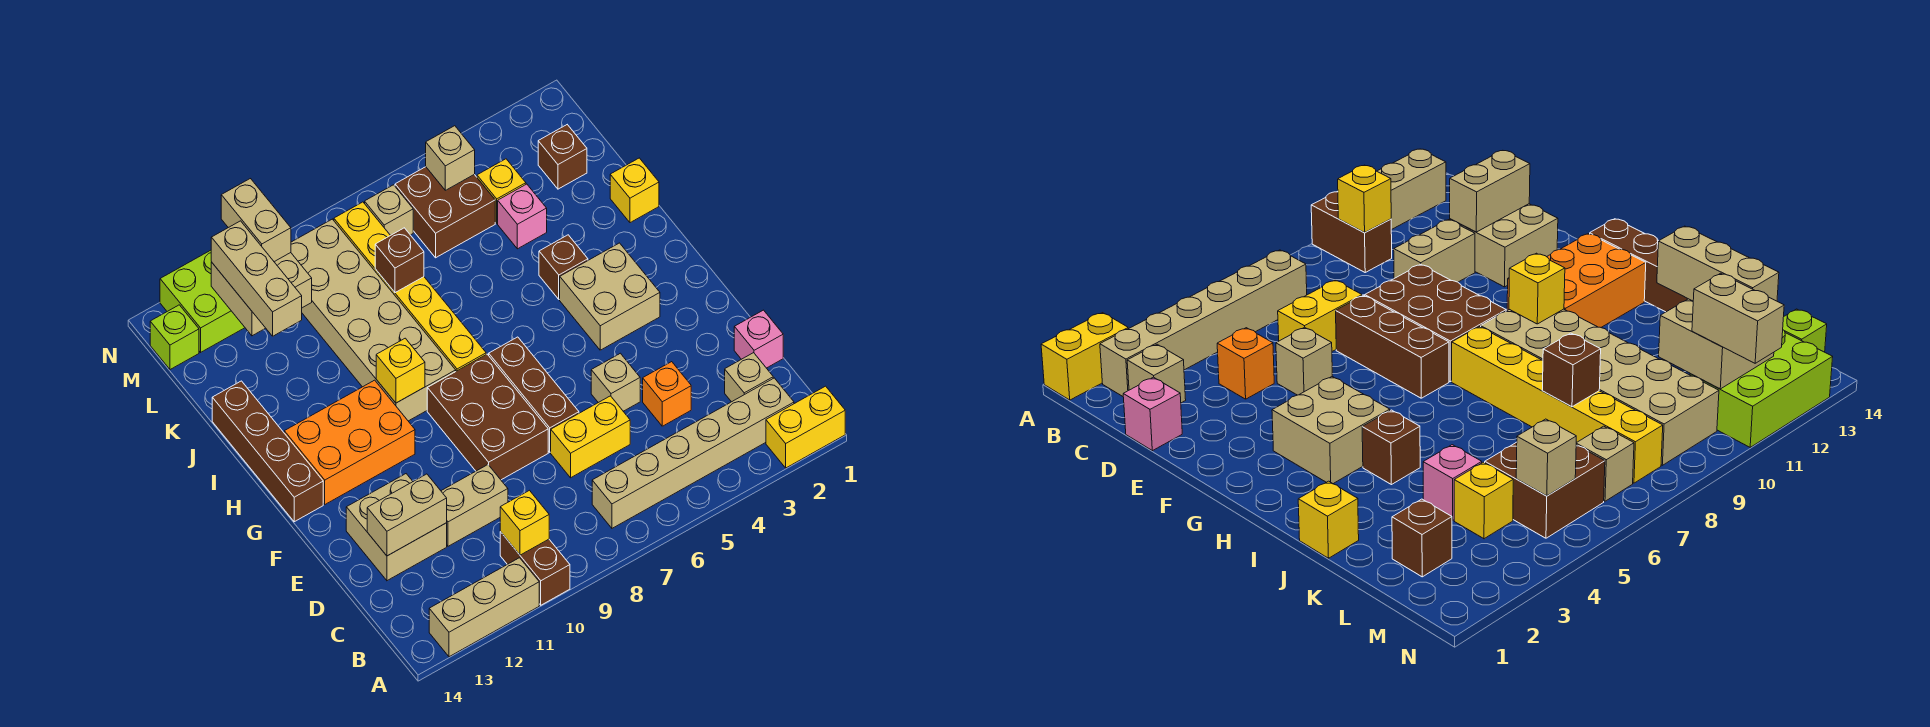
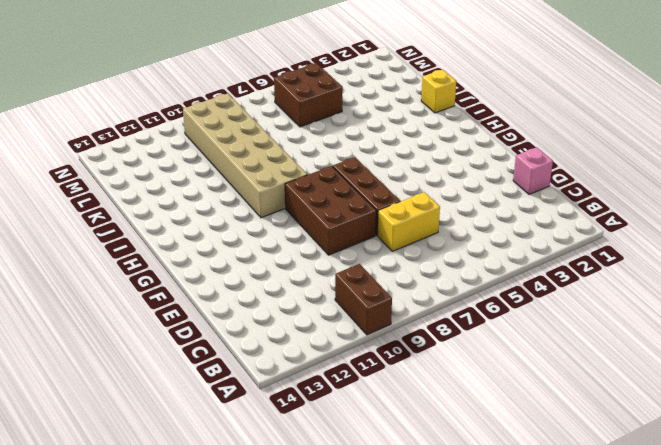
none -> yellow brick A1:A2 level 1
none -> tan brick A11:A13 level 1
none -> tan brick B2:B7 level 1
none -> tan brick C2 level 1

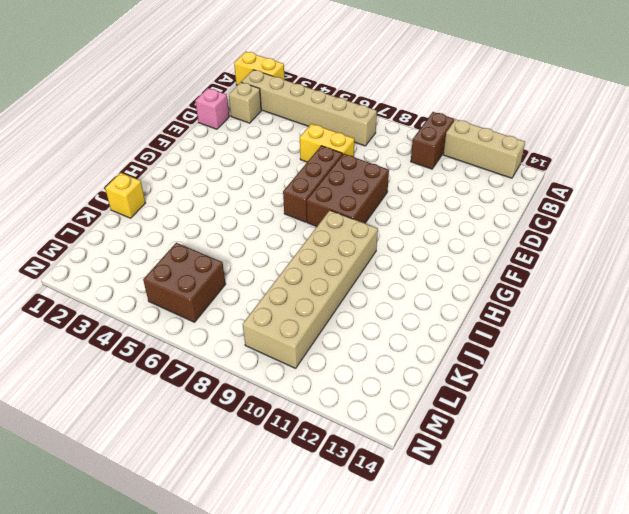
none -> orange brick D4 level 1
none -> tan brick D10:D11 level 1
none -> tan brick D12:E13 level 1
none -> tan brick E5 level 1

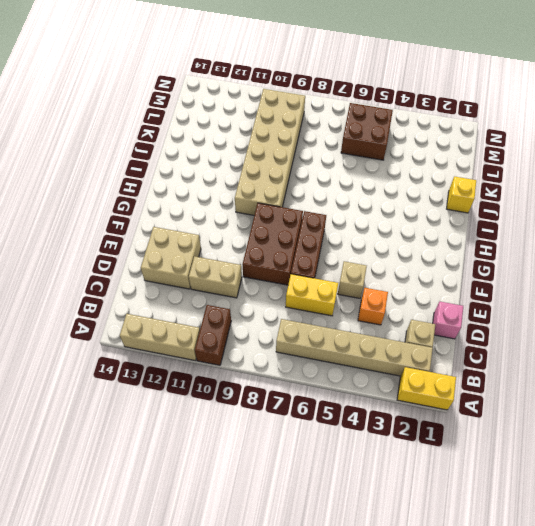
none -> tan brick G3:H4 level 1
none -> orange brick G11:H13 level 1
none -> brown brick G14:J14 level 1
none -> yellow brick H8:M8 level 1

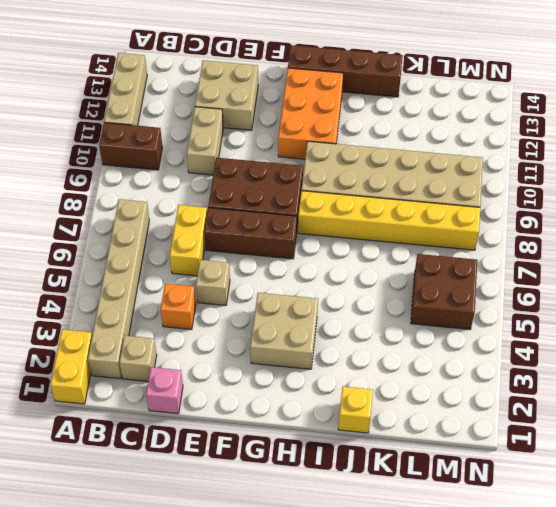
none -> brown brick I4 level 1
none -> pink brick K4 level 1
none -> brown brick L2 level 1
none -> yellow brick L4 level 1

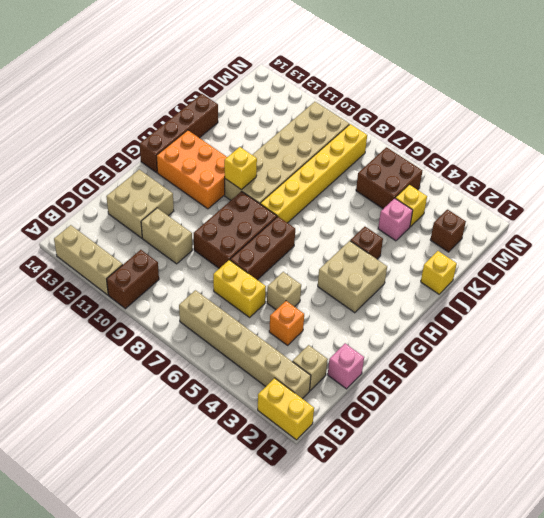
none -> tan brick M7 level 1
none -> lime brick M11:N13 level 1
none -> lime brick M14 level 1
none -> yellow brick B10 level 2

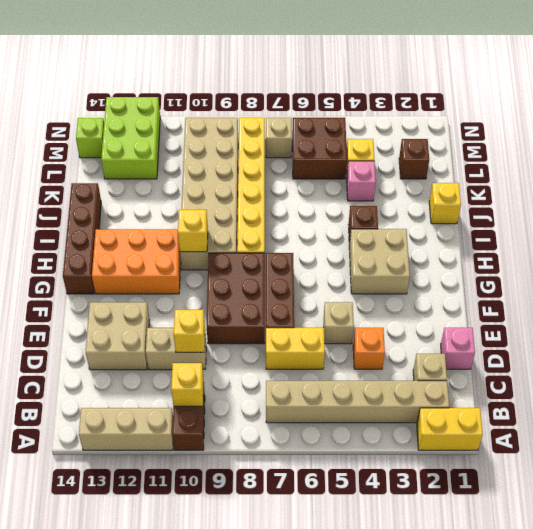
yellow brick D10 level 2 -> none
lime brick L12:N13 level 1 -> lime brick M11:N13 level 1
none -> tan brick D12:D13 level 2
none -> brown brick K8 level 2
none -> tan brick L11:M12 level 2
none -> tan brick M5 level 2

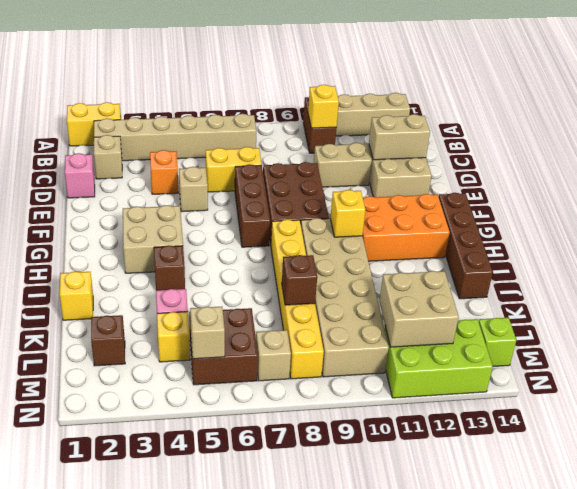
none -> tan brick K12:M12 level 3
none -> tan brick M11:N11 level 3

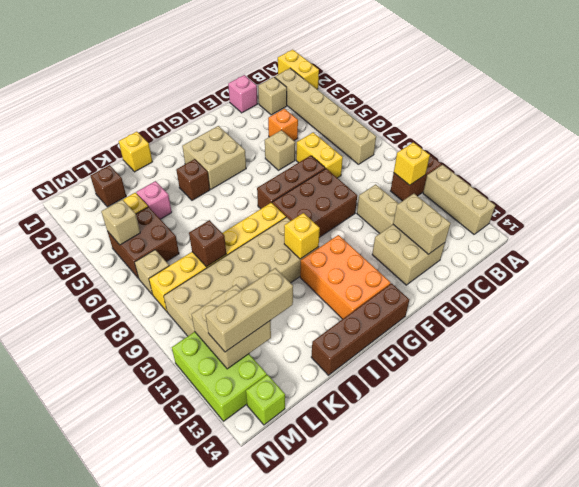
none -> tan brick M11:N11 level 3

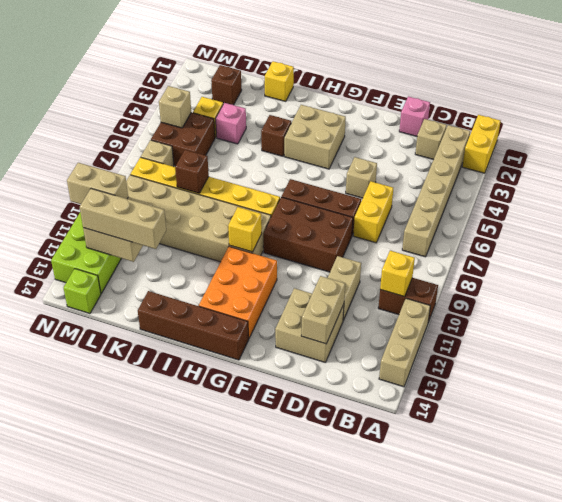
none -> orange brick D4 level 1

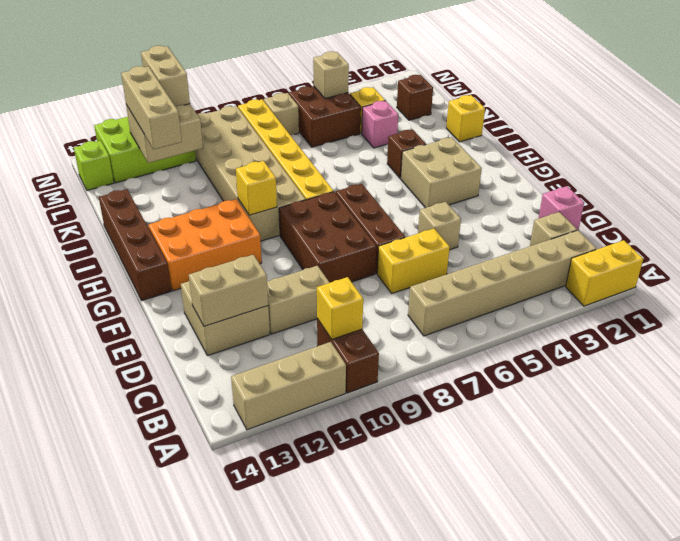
none -> orange brick D4 level 1
none -> brown brick K8 level 2

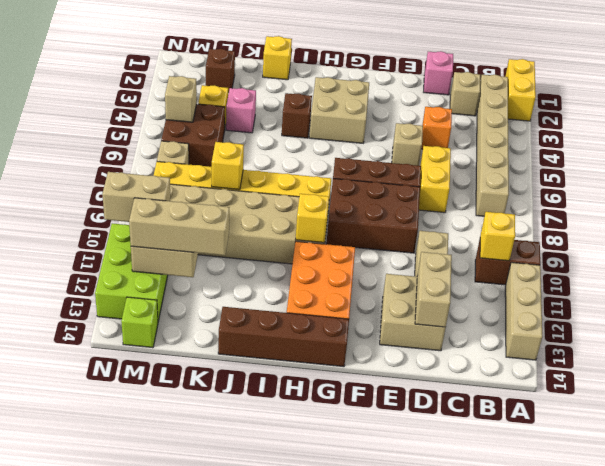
yellow brick K8 level 2 -> brown brick K8 level 2

